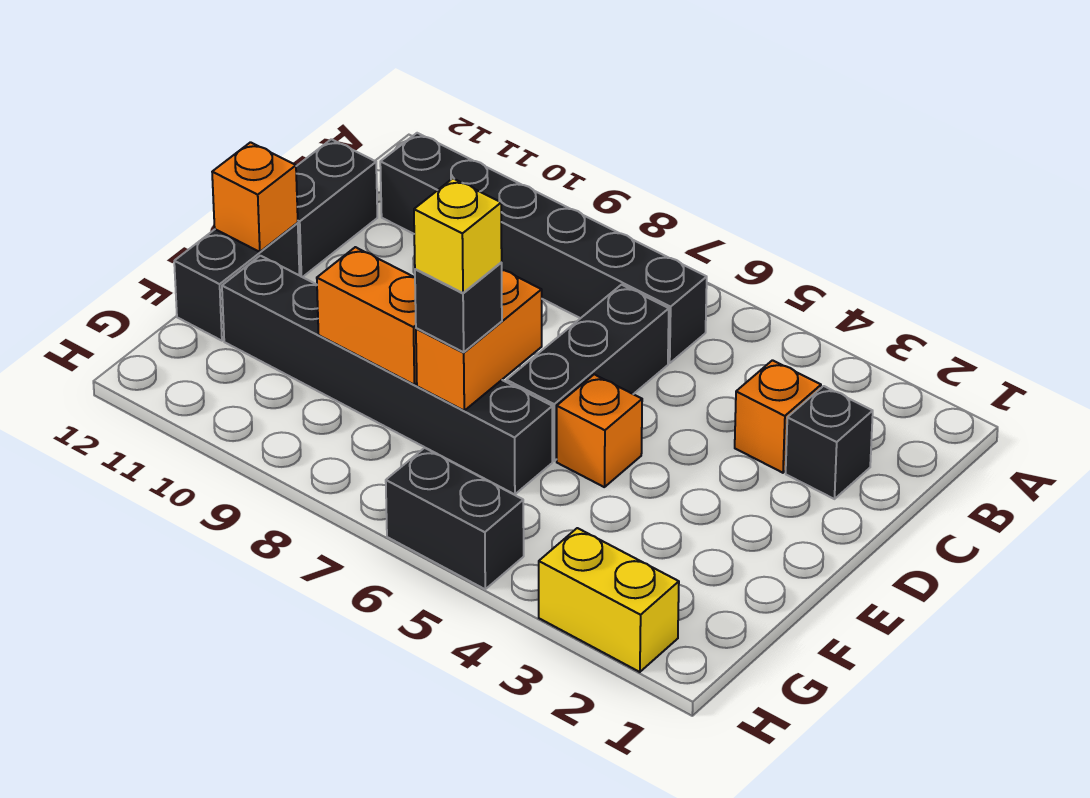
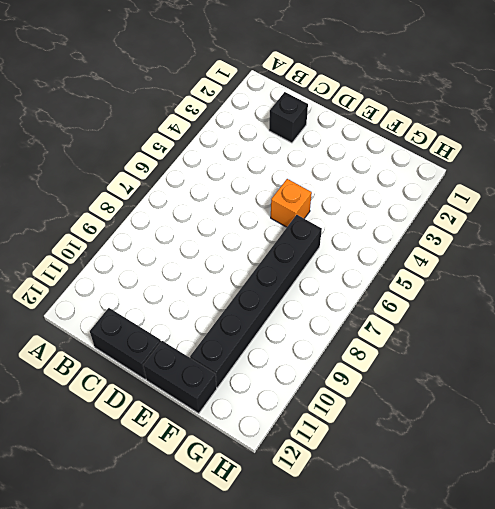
none -> black brick B6:B11 level 1
none -> orange brick C3 level 1
none -> black brick C6:E6 level 1

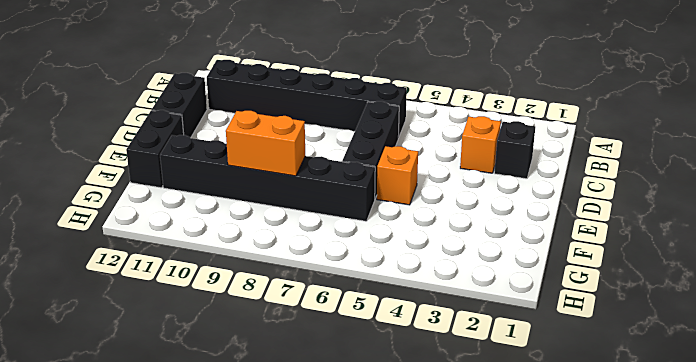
none -> yellow brick H2:H3 level 1
none -> black brick H5:H6 level 1
none -> orange brick E7:F7 level 2

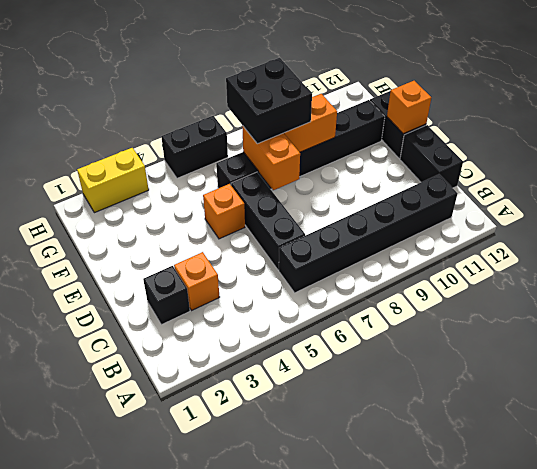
black brick F7:G8 level 3 -> black brick F7 level 3
none -> yellow brick F7 level 4

